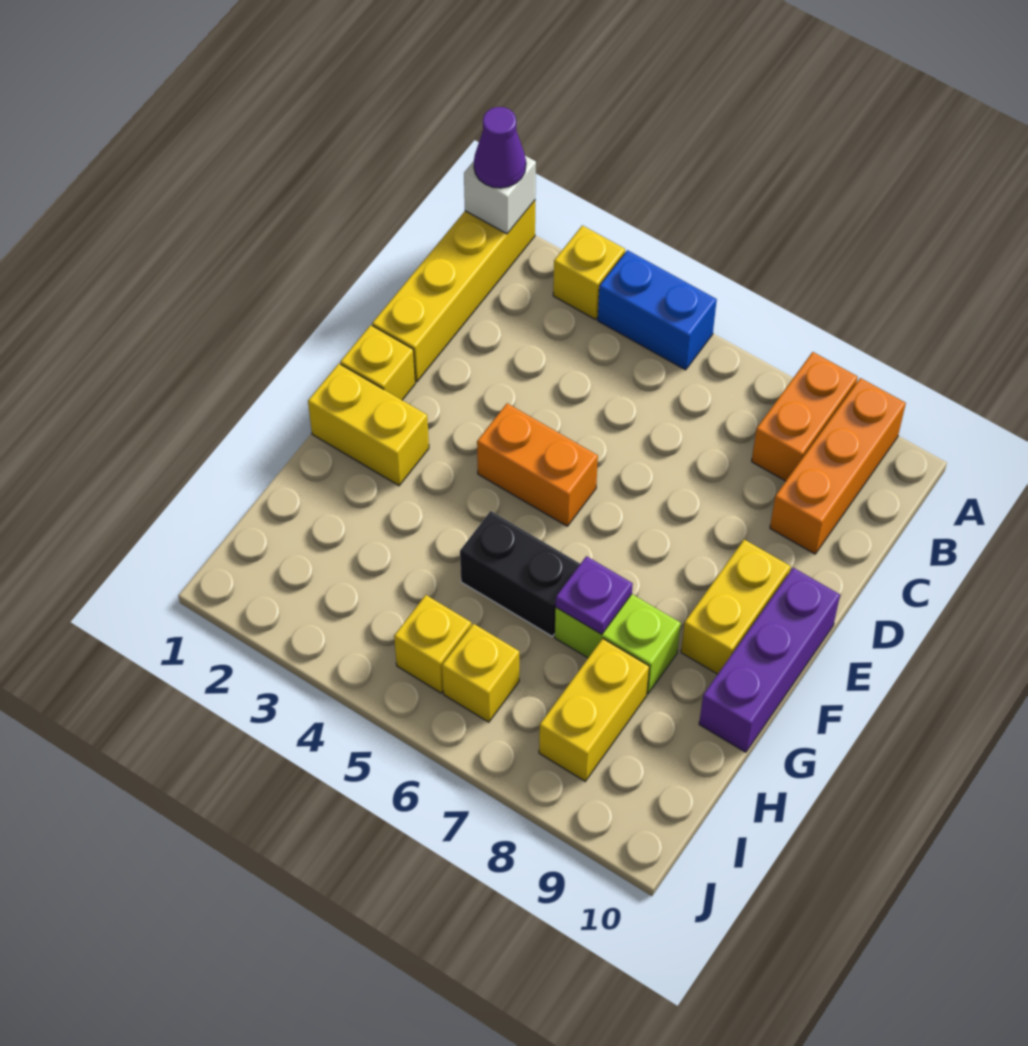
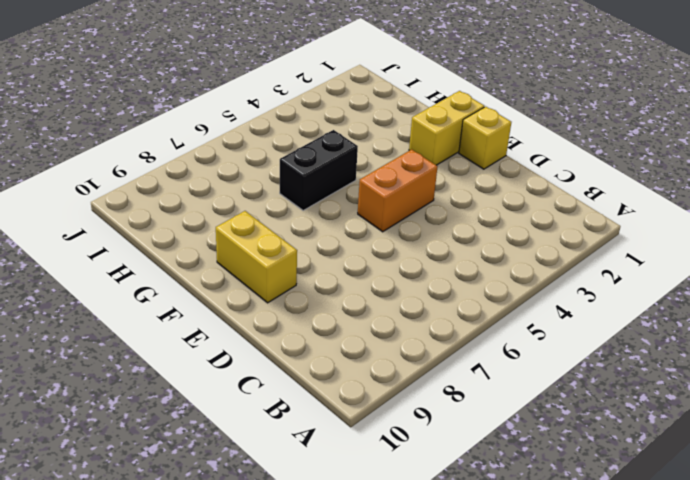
none -> yellow brick A1:D1 level 1
none -> yellow brick A3 level 1
none -> blue brick A4:A5 level 1

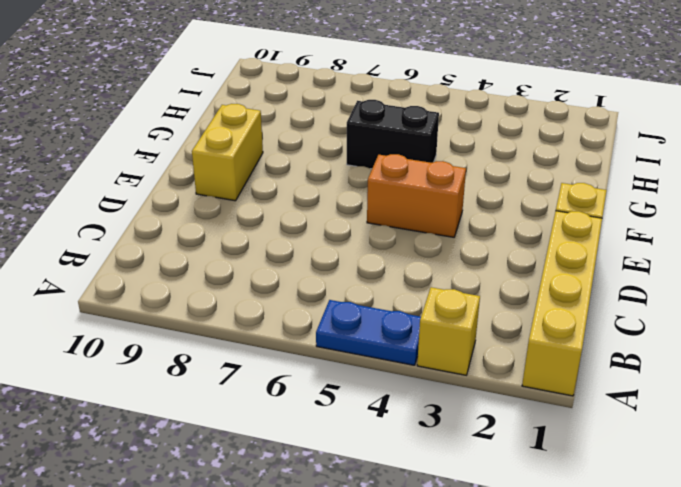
blue plate A4:A5 level 1 -> blue brick A4:A5 level 1
none -> orange brick A8:B8 level 1
none -> orange brick A9:C9 level 1
none -> purple brick E10:G10 level 1

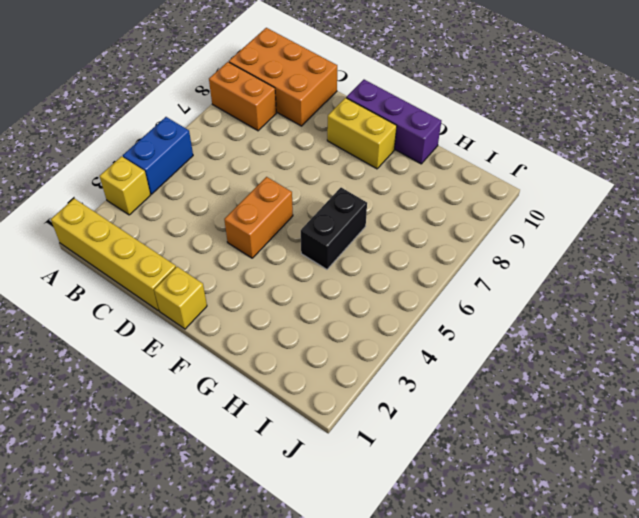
orange brick A9:C10 level 1 -> orange brick A9:C9 level 1
none -> yellow brick F1:F2 level 1
none -> lime brick G7:G8 level 1
none -> yellow brick H8:I8 level 1

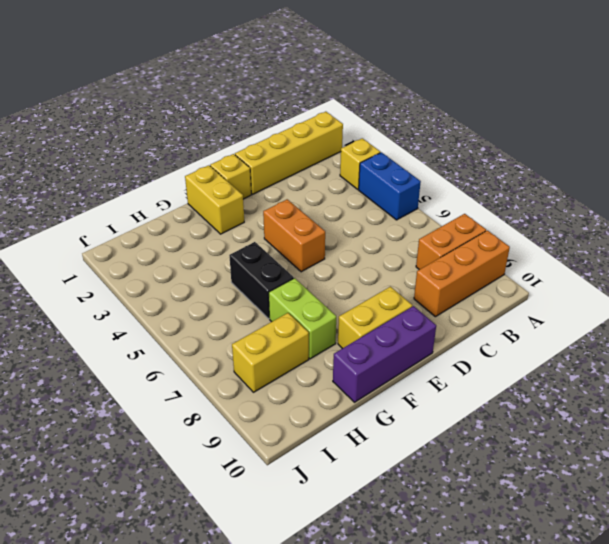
none -> yellow brick I5 level 1
none -> yellow brick I6 level 1
none -> white brick A1 level 2

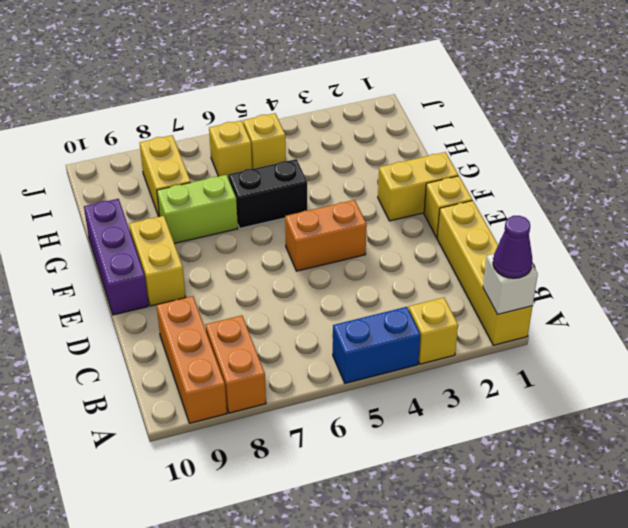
none -> purple plate G7 level 2

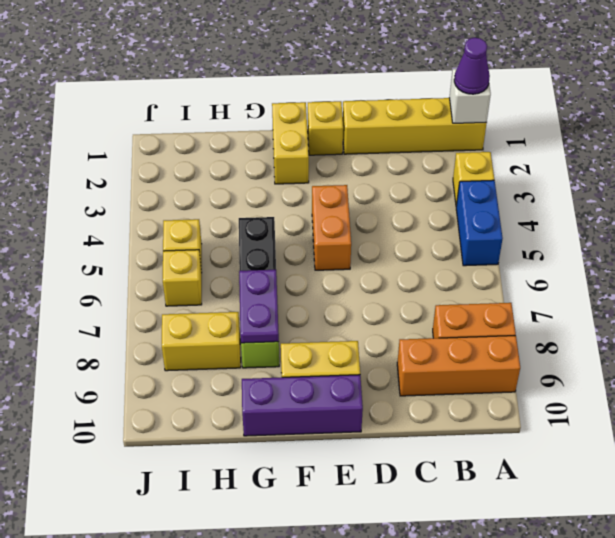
purple plate G7:G8 level 2 -> purple plate G7 level 2

